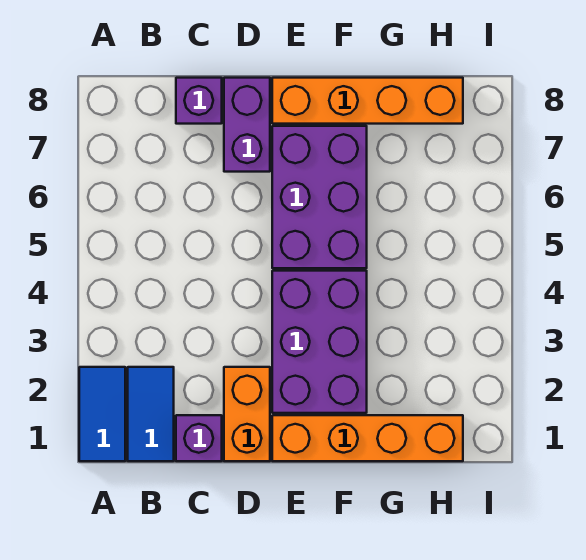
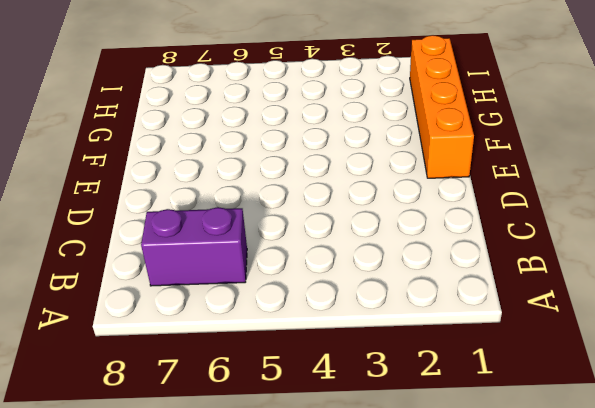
purple brick B6:B7 level 1 -> purple brick D7:D8 level 1
none -> blue tile A1:A2 level 1
none -> blue tile B1:B2 level 1

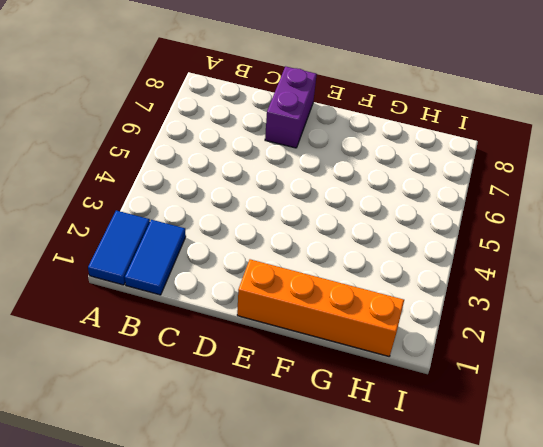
none -> purple brick C1 level 1
none -> purple brick C8 level 1

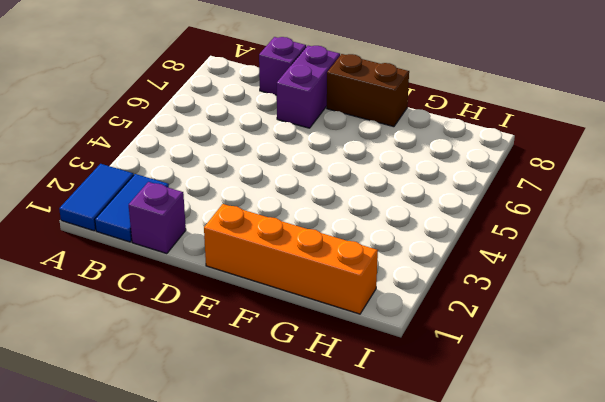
brown brick E8:F8 level 1 -> orange brick E8:H8 level 1
none -> orange brick D1:D2 level 1
none -> purple brick E2:F4 level 1

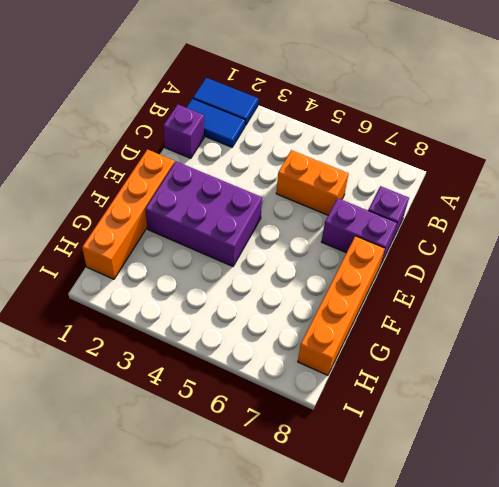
orange brick C5:C6 level 1 -> orange brick D1:D2 level 1
none -> purple brick E5:F7 level 1

